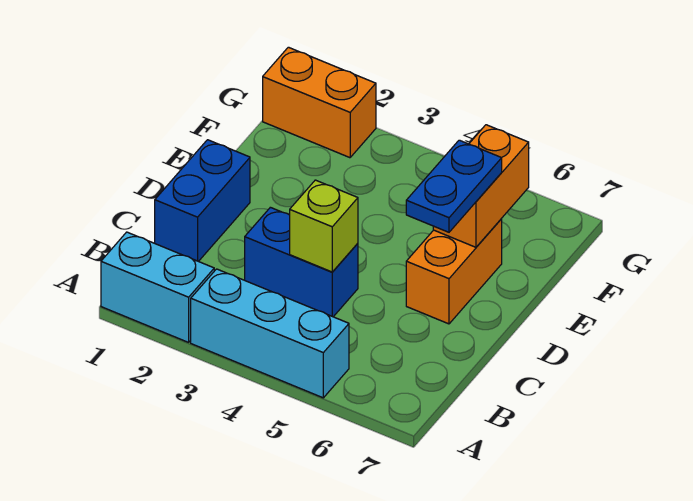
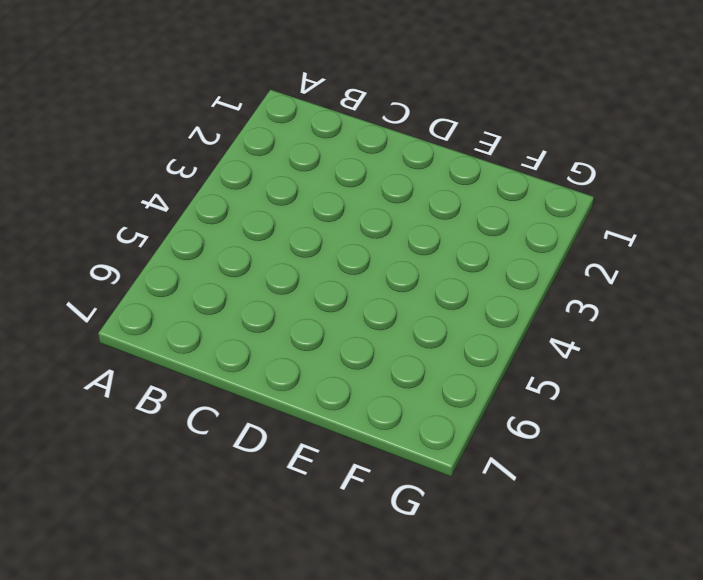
none -> cyan brick A1:A2 level 1
none -> cyan brick A3:A5 level 1

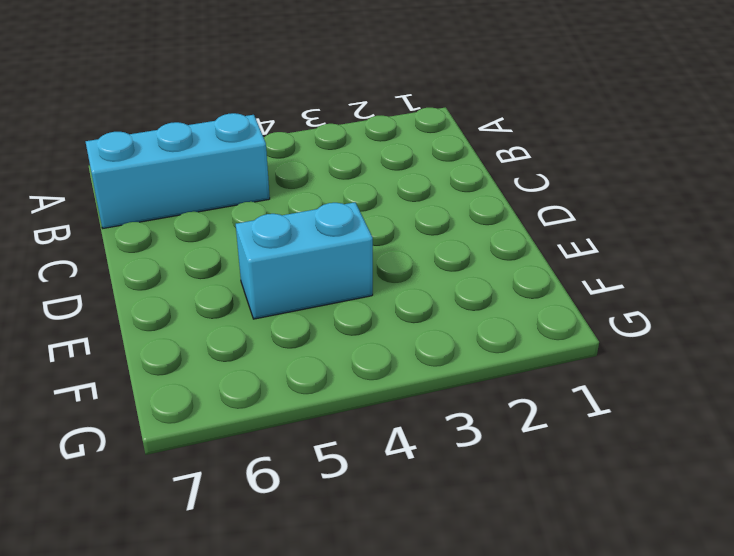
cyan brick B5:B7 level 1 -> cyan brick A3:A5 level 1
cyan brick E4:E5 level 1 -> cyan brick A1:A2 level 1
none -> blue brick C1:D1 level 1
none -> blue brick C3:C4 level 1

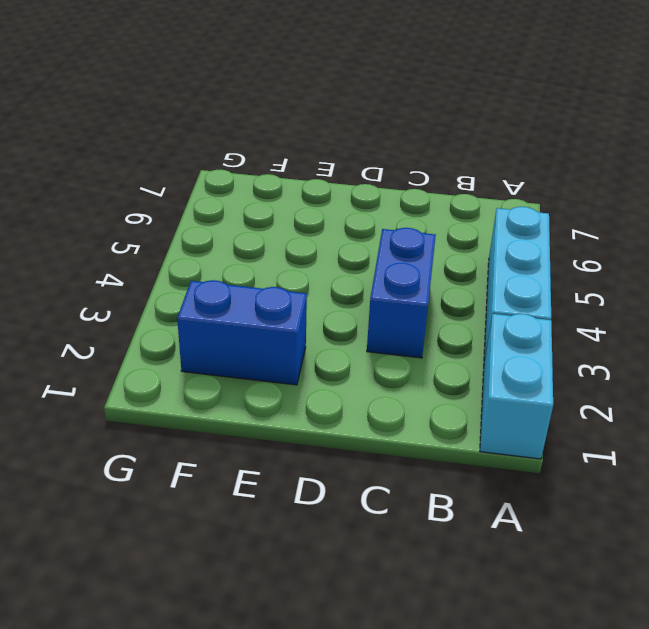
blue brick E2:F2 level 1 -> blue brick C1:D1 level 1
none -> orange brick D6:E6 level 1
none -> orange brick G1:G2 level 1

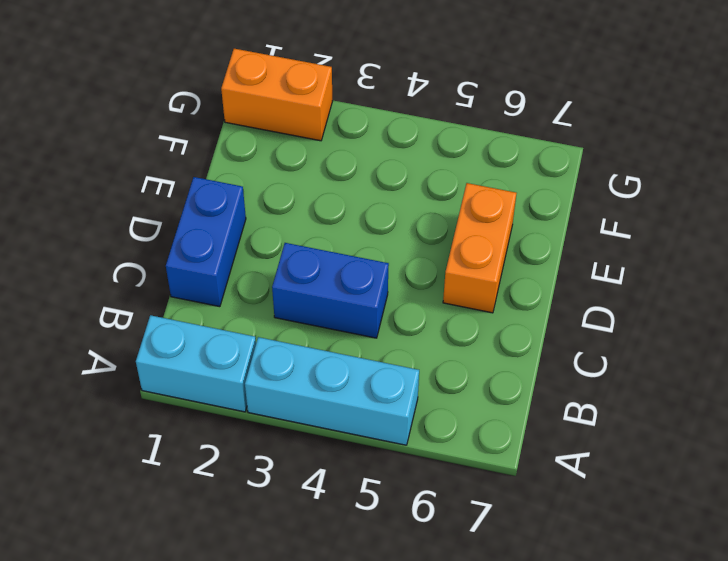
none -> lime brick C4 level 2
none -> orange brick E6:F6 level 2

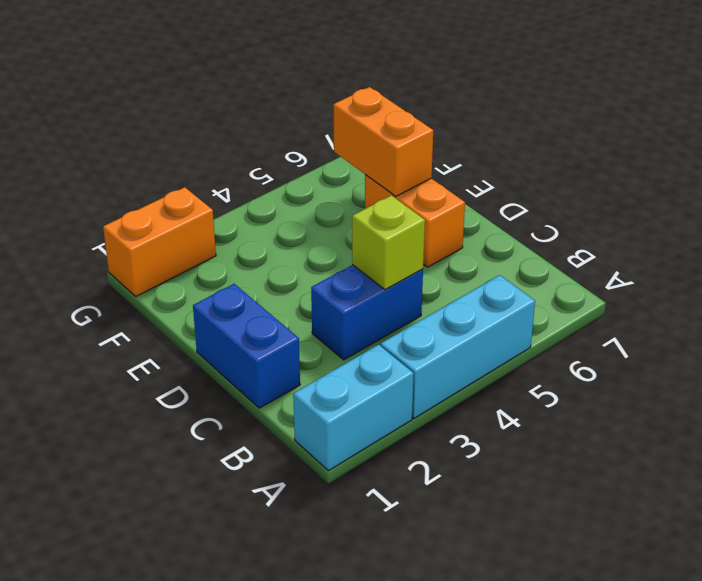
none -> blue plate D6:E6 level 3

